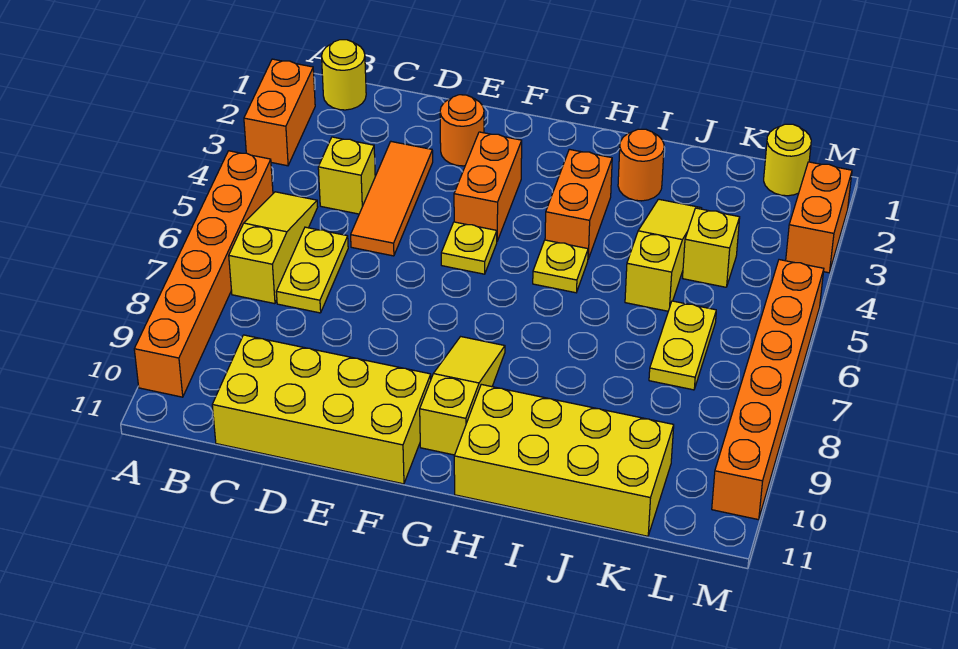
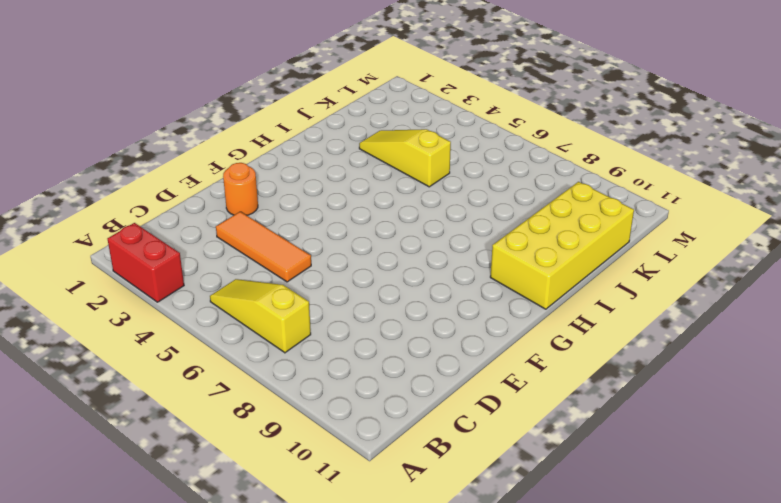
red brick A2:A3 level 1 -> orange brick A2:A3 level 1
none -> orange brick A5:A10 level 1
none -> yellow round brick B1 level 1
none -> yellow brick C4 level 1

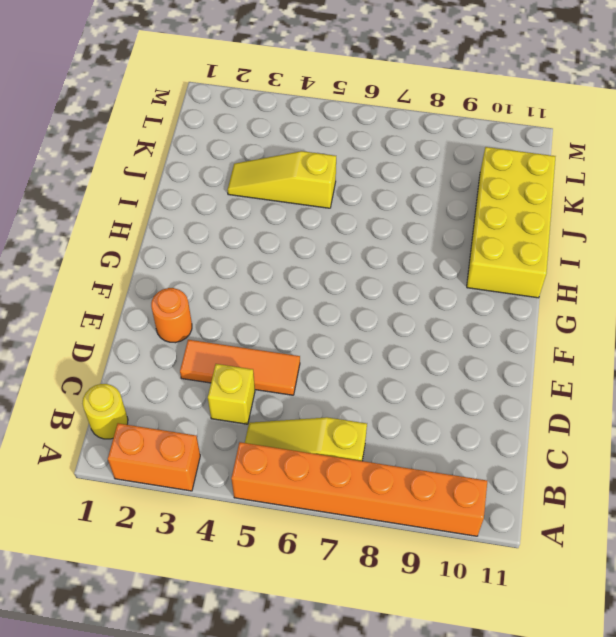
none -> yellow plate C6:C7 level 1
none -> yellow brick C10:F11 level 1
none -> orange brick F3:F4 level 1

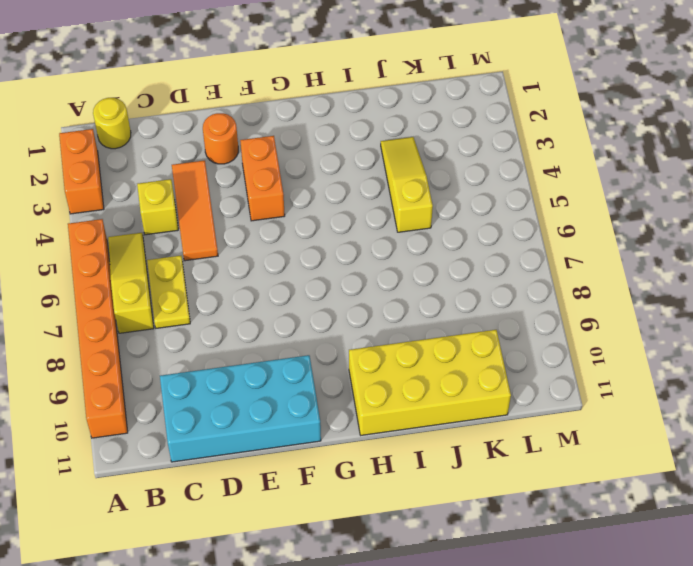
cyan brick C10:F11 level 1 -> yellow brick C10:F11 level 1
none -> yellow plate F5 level 1
none -> yellow slope G8:G10 level 1 top 10
none -> orange brick H3:H4 level 1

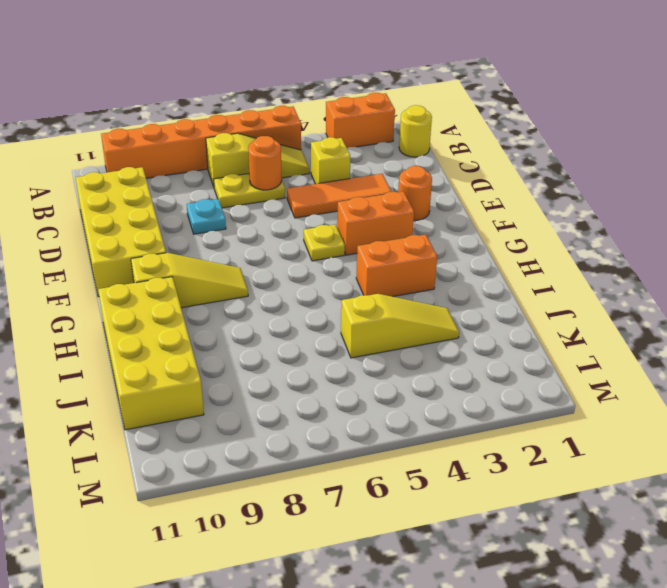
orange round brick C6 level 2 -> orange round brick I2 level 1
cyan plate D8 level 1 -> none
none -> yellow plate H5 level 1
none -> yellow brick K4 level 1
none -> yellow plate K6:K7 level 1

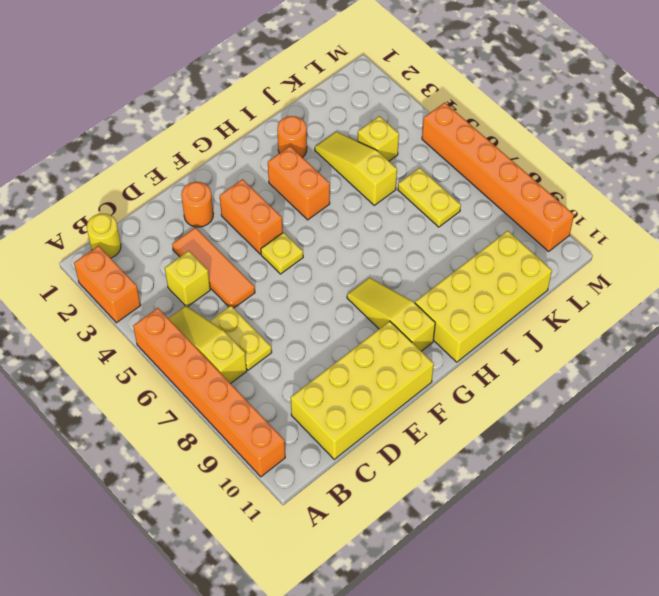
none -> yellow plate H5 level 1
none -> yellow round brick L1 level 1
none -> orange brick M2:M3 level 1

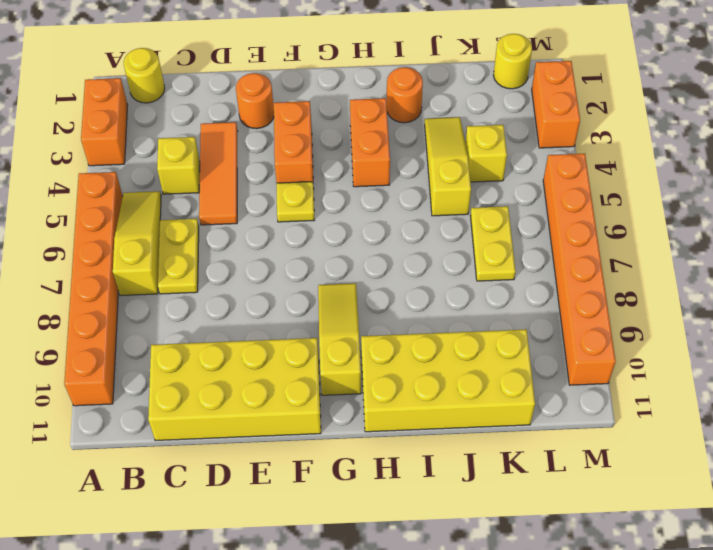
none -> yellow plate H5 level 1

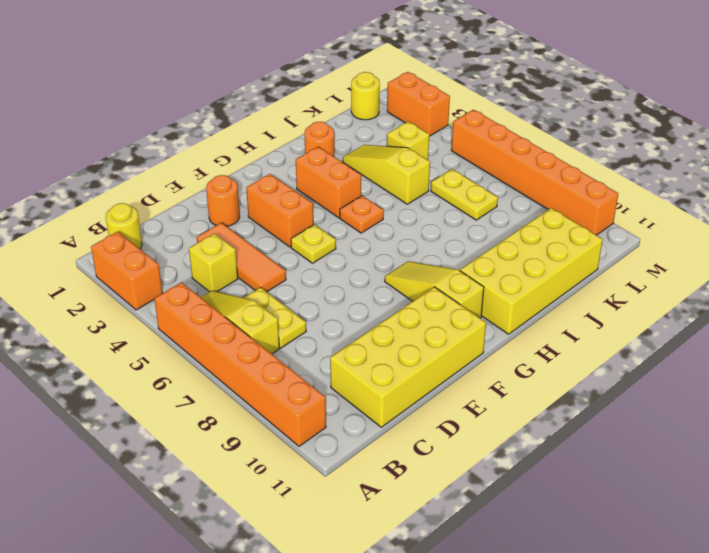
orange plate H5 level 1 -> yellow plate H5 level 1

